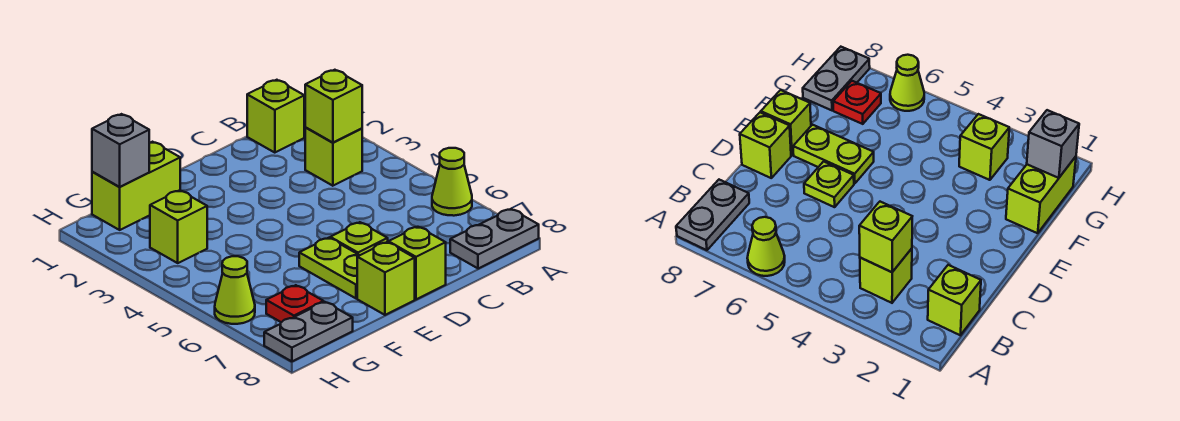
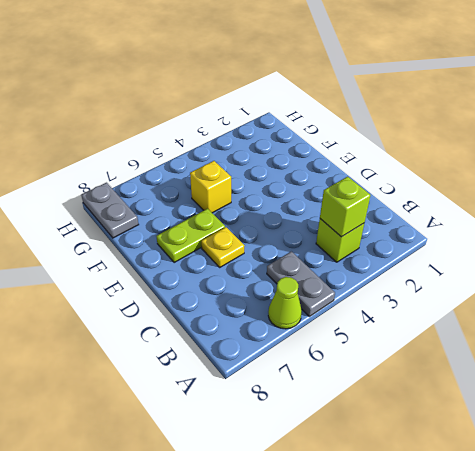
grey plate A5:B5 level 1 -> grey plate A8:B8 level 1
yellow plate D6 level 1 -> lime plate D6 level 1
yellow brick F5 level 1 -> none
none -> lime brick B1 level 1
none -> lime brick D8 level 1
none -> lime brick E8 level 1

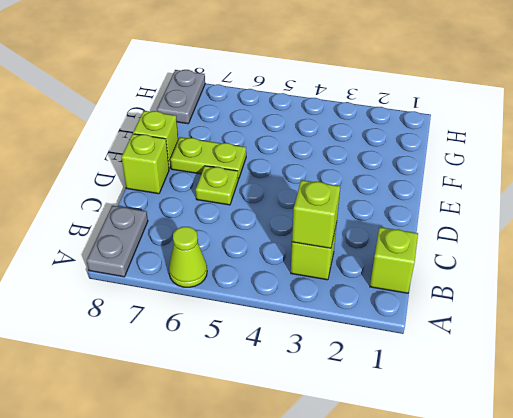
none -> lime brick F1:G1 level 1
none -> lime brick G3 level 1
none -> red plate G7 level 1

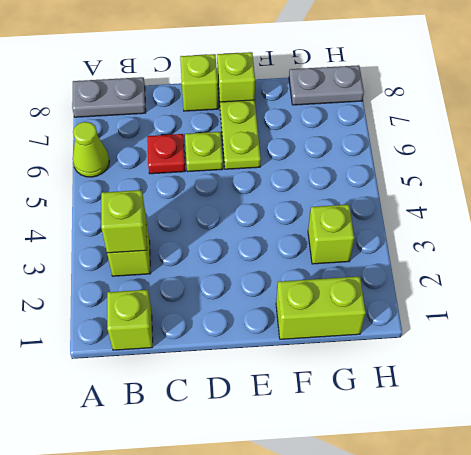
red plate C6 level 1 -> red plate G7 level 1
none -> lime cone H6 level 1
none -> grey brick G1 level 2

